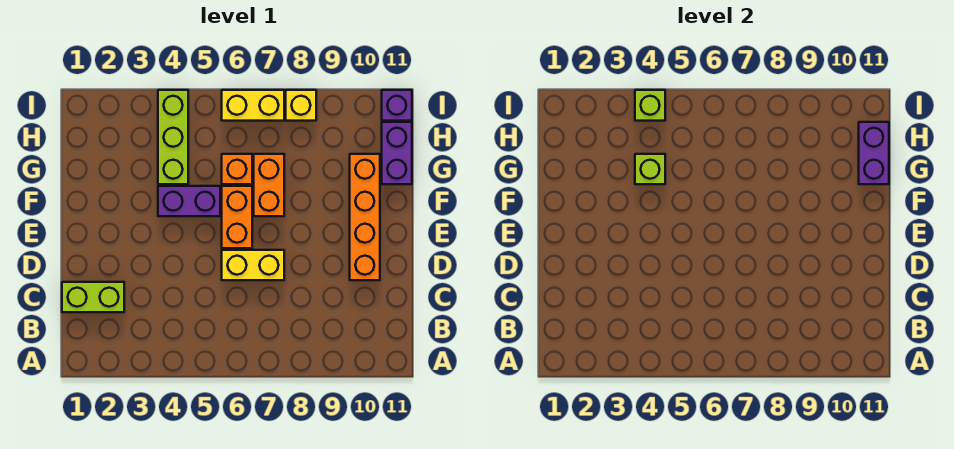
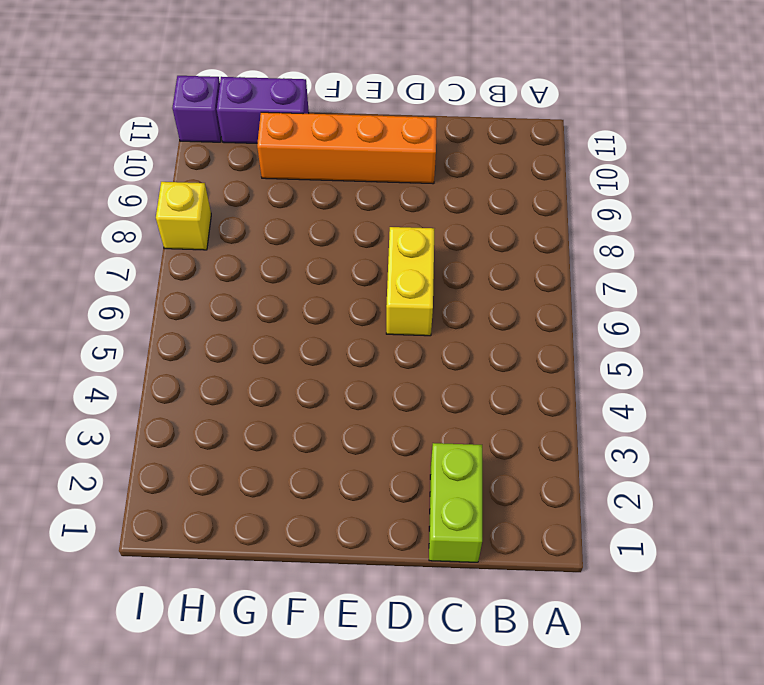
none -> orange brick E6:F6 level 1
none -> purple brick F4:F5 level 1
none -> orange brick F7:G7 level 1

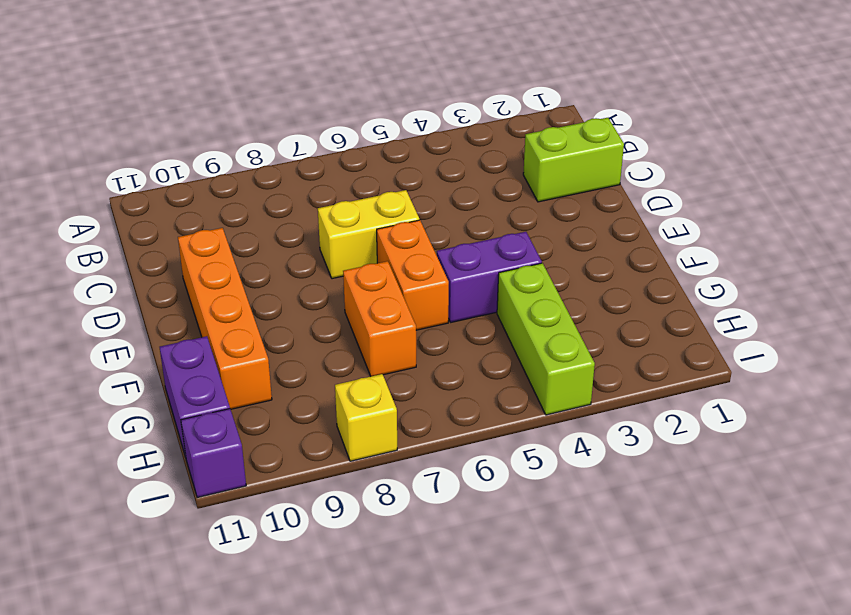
none -> orange brick G6 level 1
none -> yellow brick I6:I7 level 1
none -> lime brick G4 level 2

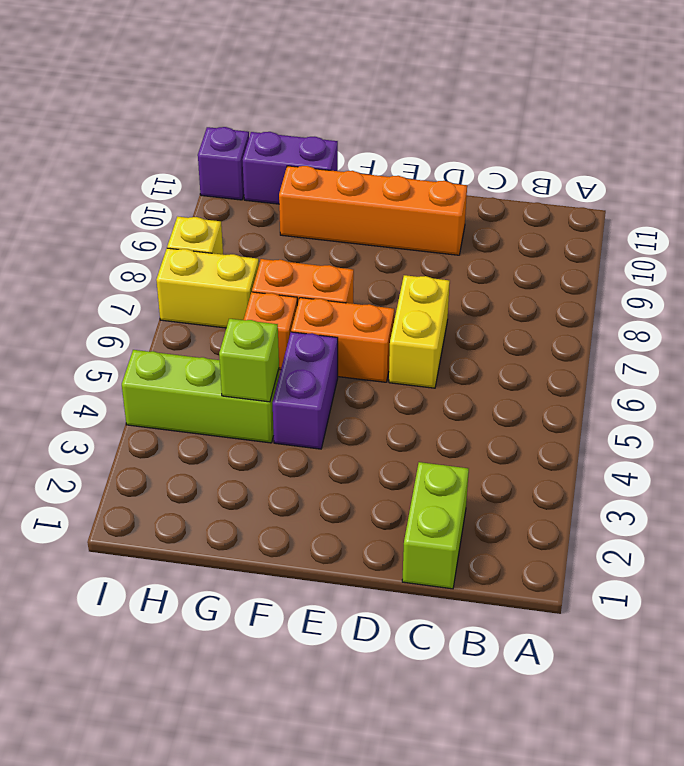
yellow brick H7:I7 level 1 -> yellow brick I6:I7 level 1
none -> purple brick G11:H11 level 2
none -> lime brick I4 level 2

